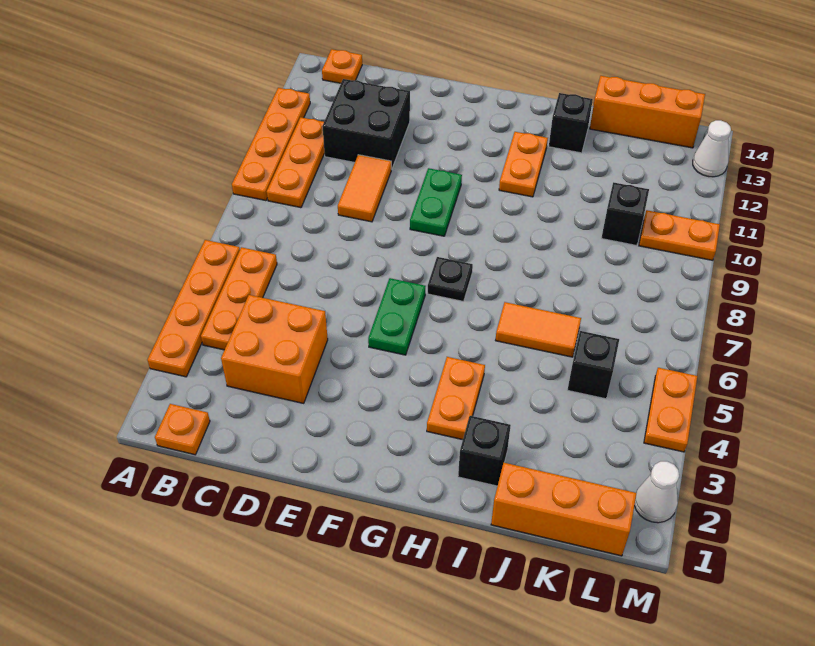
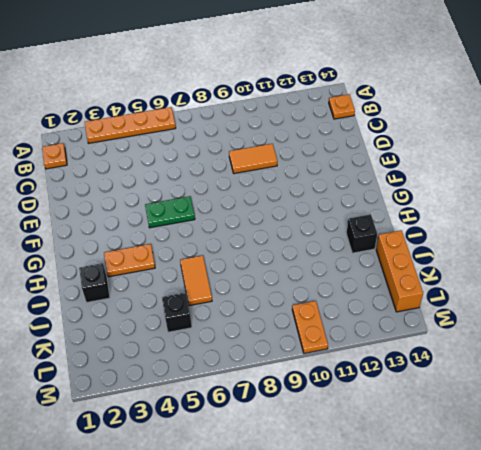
none -> orange plate A9:A12 level 1
none -> orange plate B4:B6 level 1
none -> orange plate B9:B11 level 1

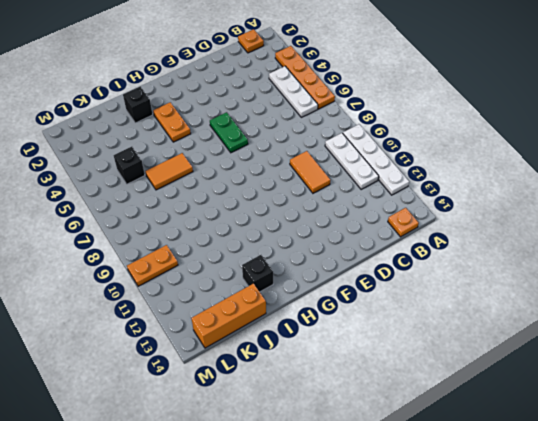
white plate A9:A12 level 1 -> orange plate A9:A12 level 1
white plate B4:B6 level 1 -> orange plate B4:B6 level 1
white plate B9:B11 level 1 -> orange plate B9:B11 level 1
none -> orange brick C3:D4 level 1
none -> black brick C11:D12 level 1
none -> green plate F9:F10 level 1

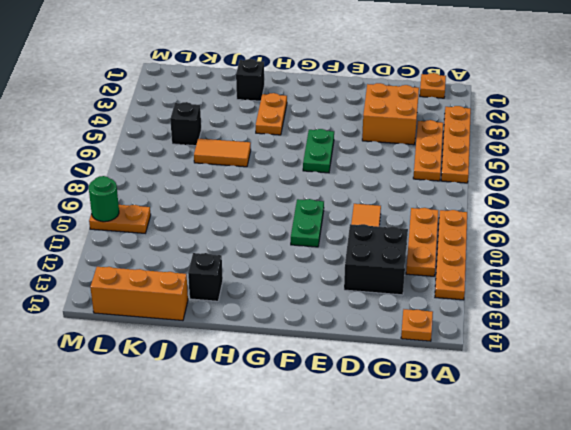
green round brick M10 level 2 -> none
none -> black plate G7 level 1
none -> orange plate H11:H12 level 1
none -> orange brick J1:L1 level 1

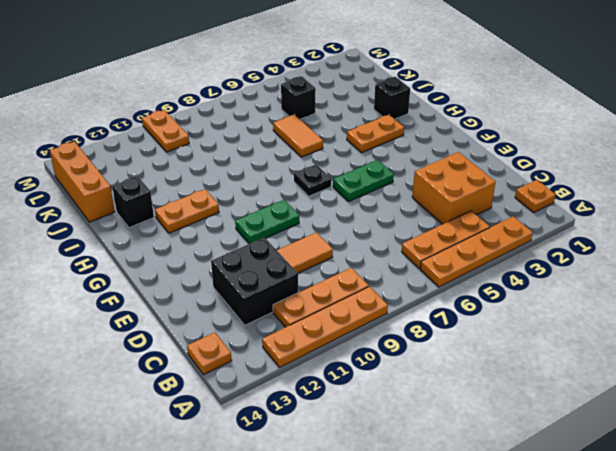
none -> orange brick J1:L1 level 1
none -> black brick K10 level 1
none -> white cone M2 level 1

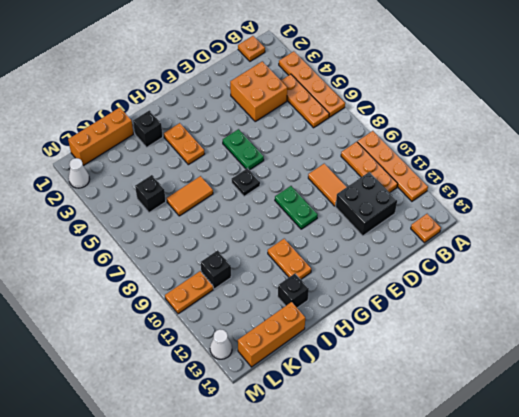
none -> orange plate M4:M5 level 1

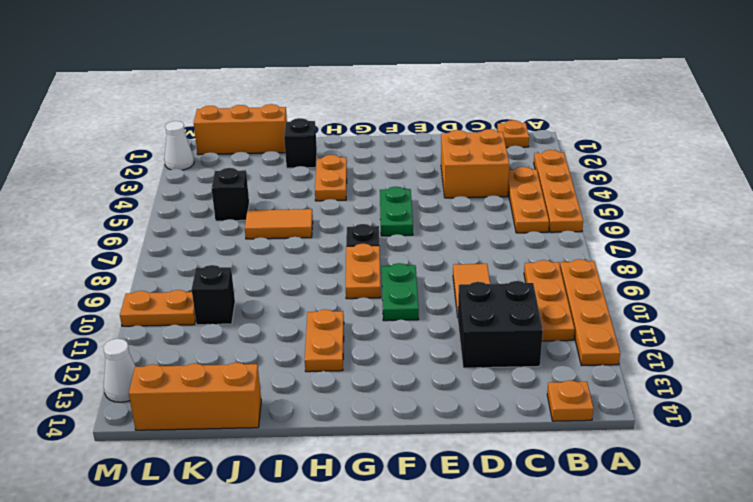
orange plate G8:G9 level 1 -> orange plate M4:M5 level 1
none -> black brick I13 level 1

